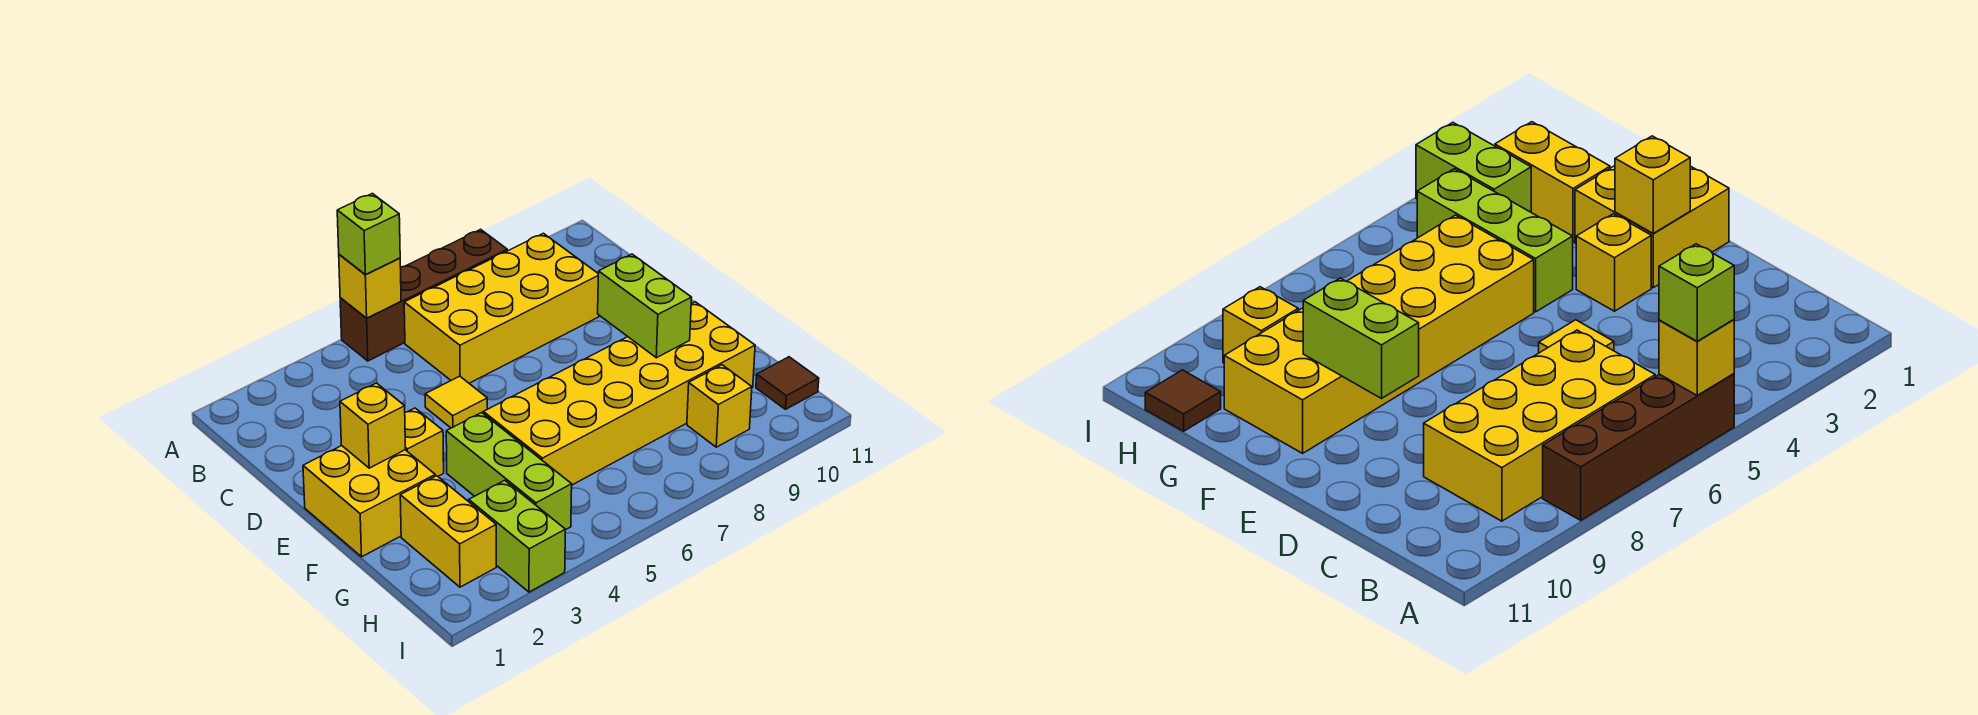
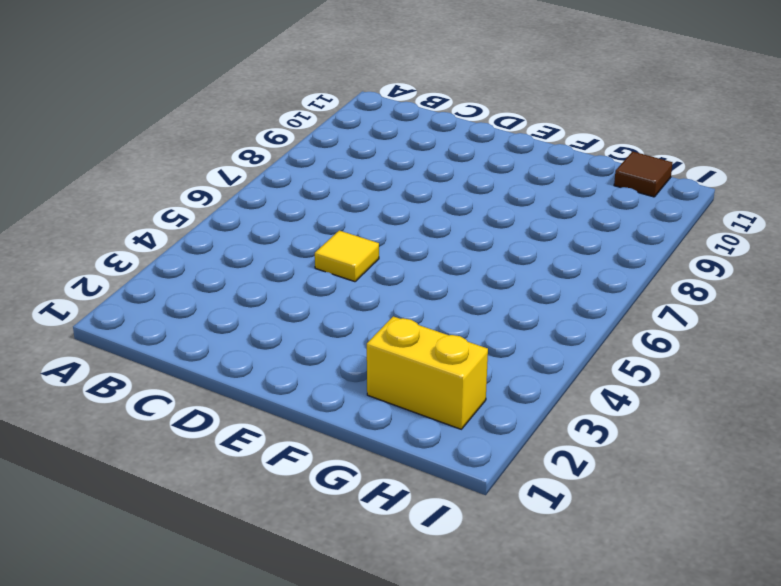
none -> brown brick A5:A8 level 1
none -> yellow brick B6:C9 level 1
none -> yellow brick E1:F2 level 1

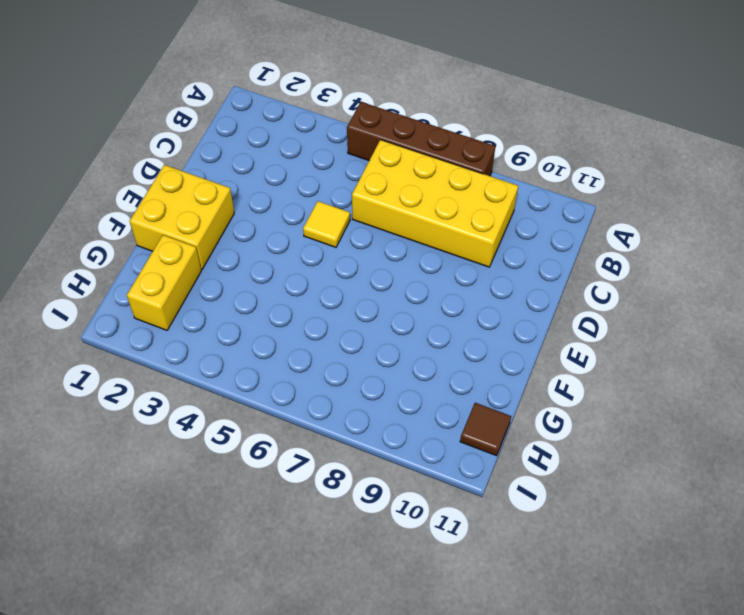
none -> yellow brick E3 level 1
none -> lime brick F4:H4 level 1
none -> yellow brick F5:G10 level 1

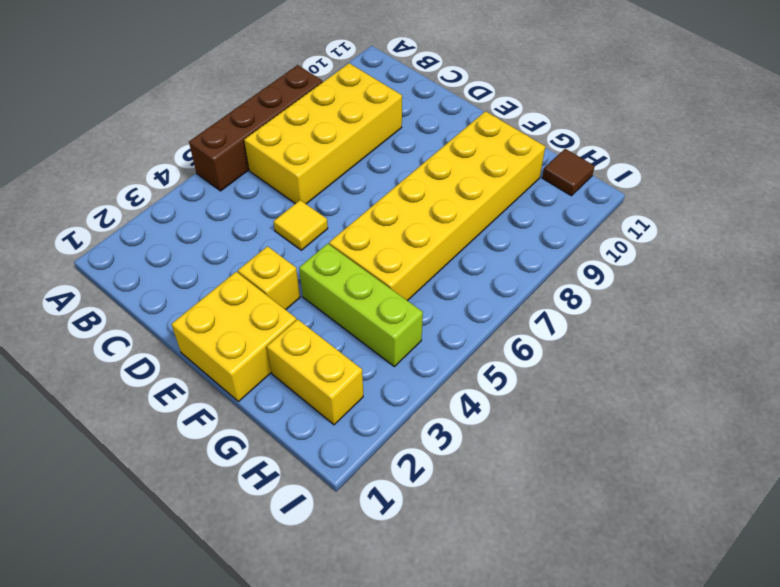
none -> lime brick H3:I3 level 1
none -> yellow brick H9 level 1
none -> yellow brick A5 level 2

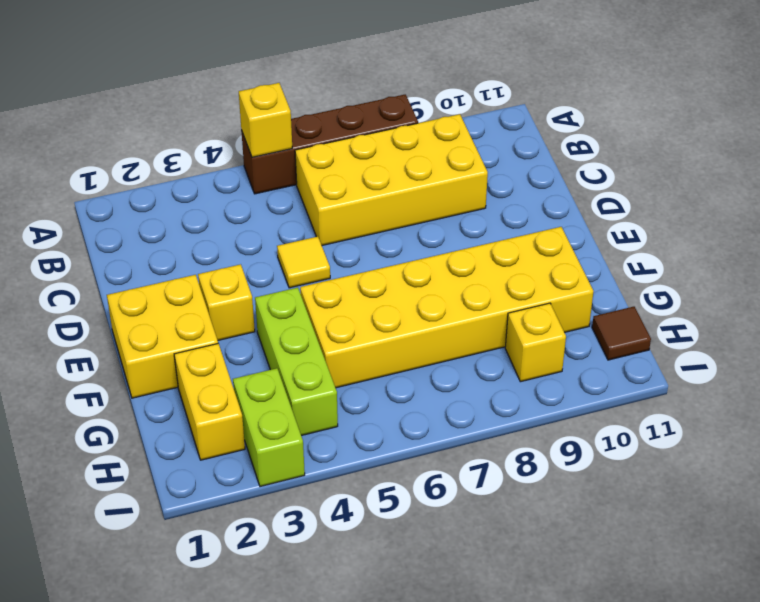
none -> yellow brick E2 level 2
none -> lime brick E9:F9 level 2
none -> lime brick A5 level 3

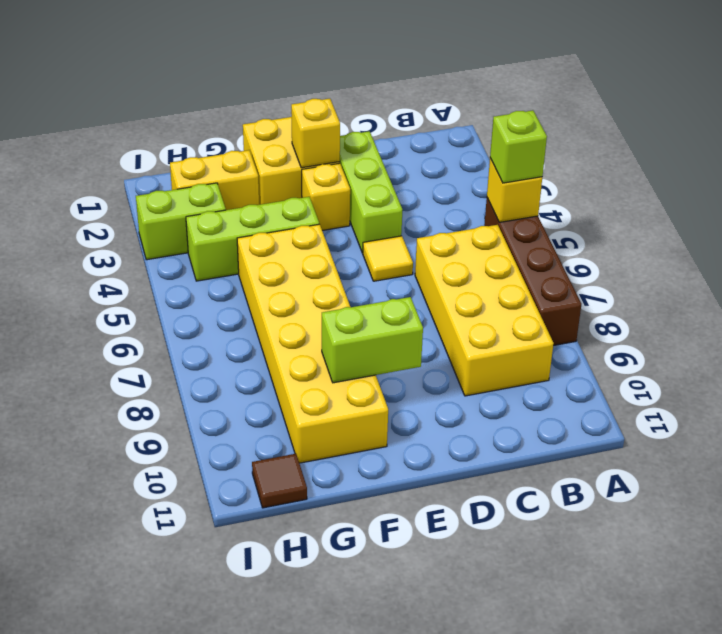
lime brick D2:D4 level 1 -> none
none -> yellow brick H9 level 1

